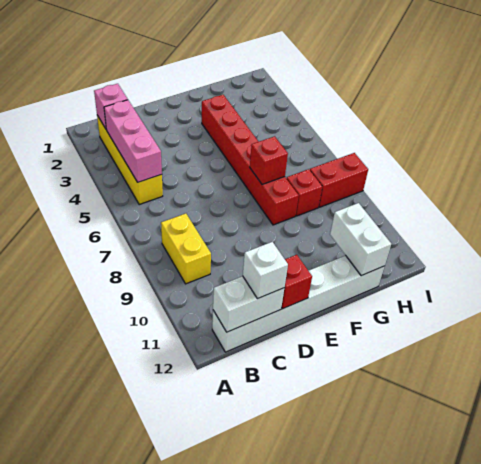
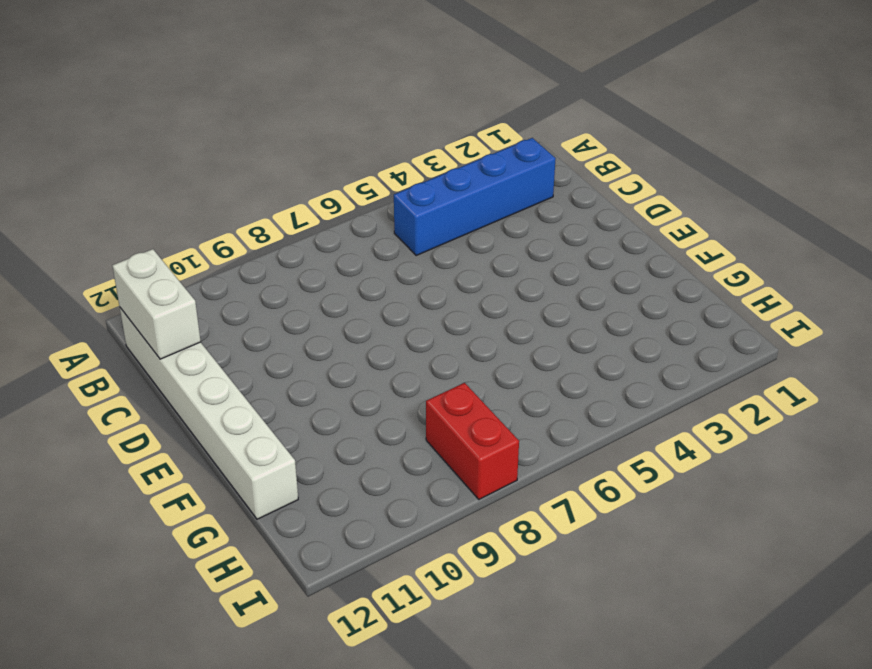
blue brick B2:B5 level 1 -> yellow brick B2:B5 level 1
none -> yellow brick B8:B9 level 1
none -> red brick F3:F8 level 1
none -> red brick G8 level 1

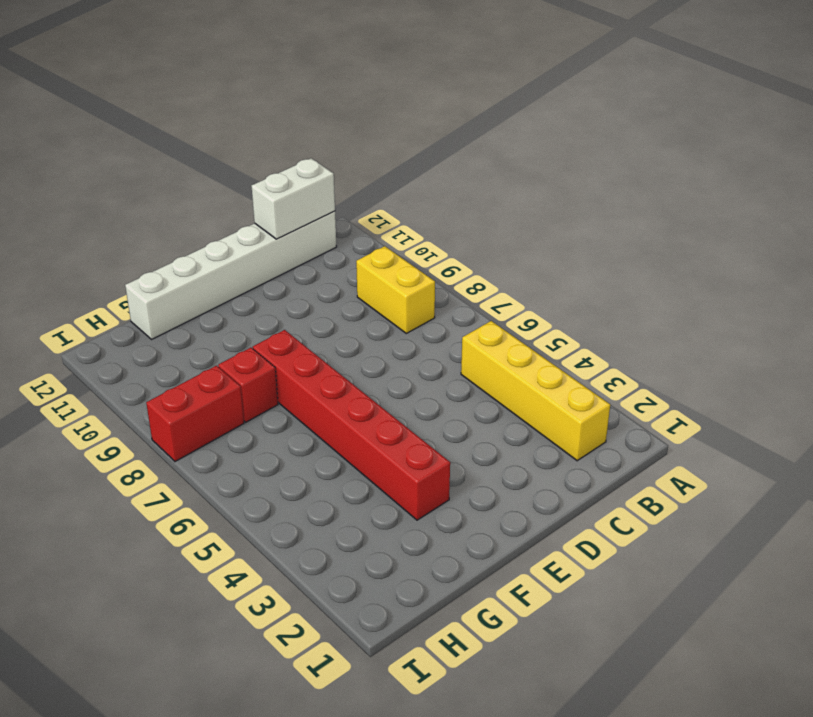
none -> pink brick B2 level 2
none -> pink brick B3:B5 level 2
none -> red brick D12 level 2

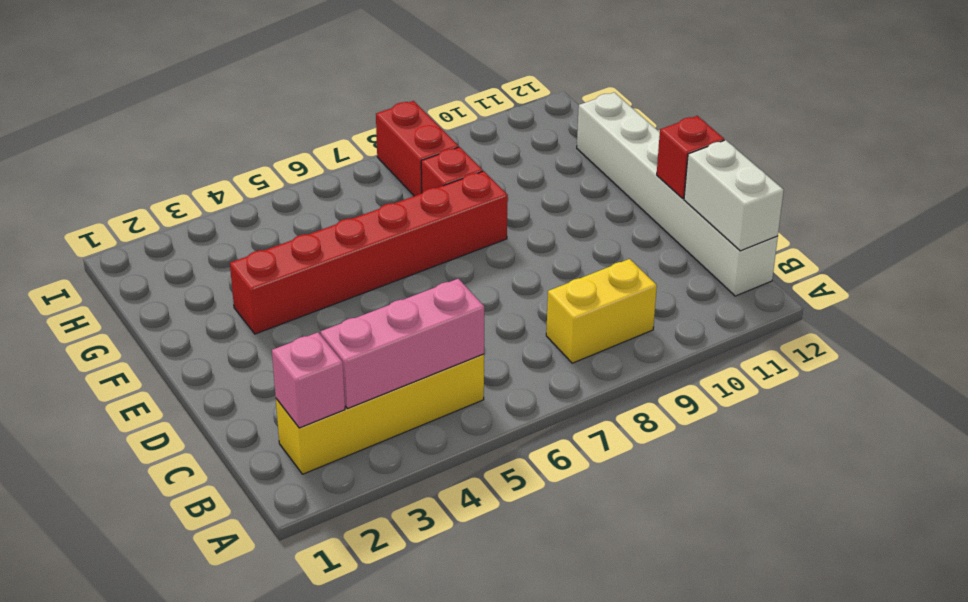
none -> red brick F7 level 2
none -> white brick G11:G12 level 2
none -> white brick C12 level 3

